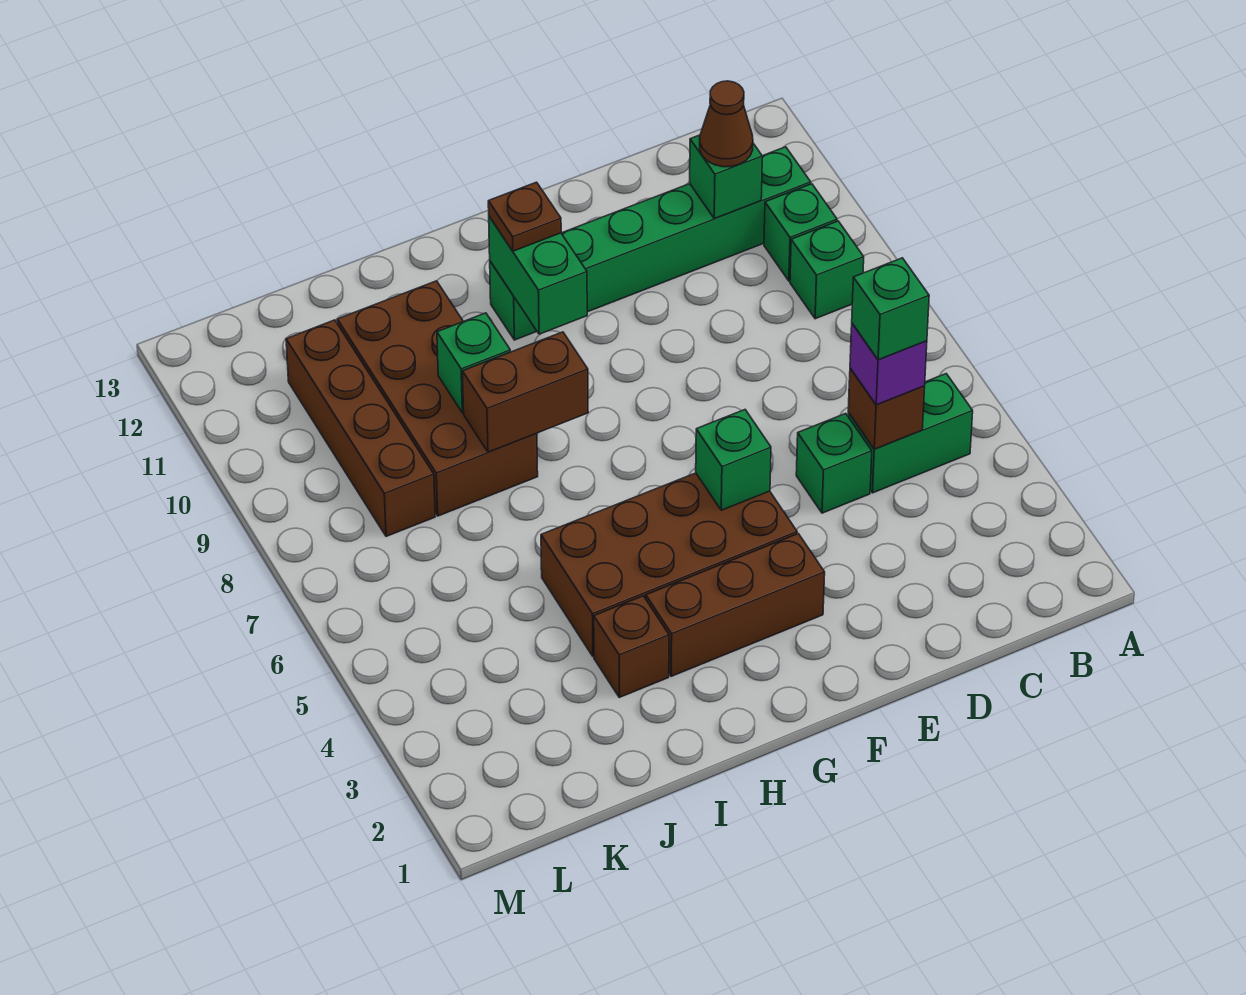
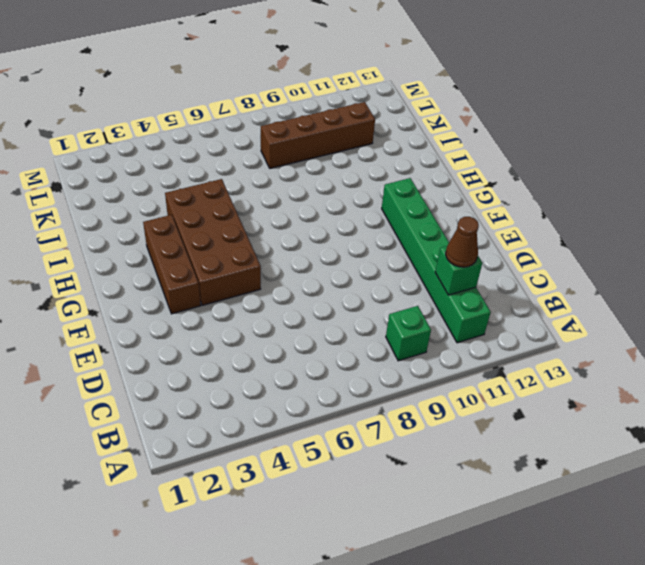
none -> green brick B5:C5 level 1
none -> green brick B10 level 1
none -> green brick D5 level 1

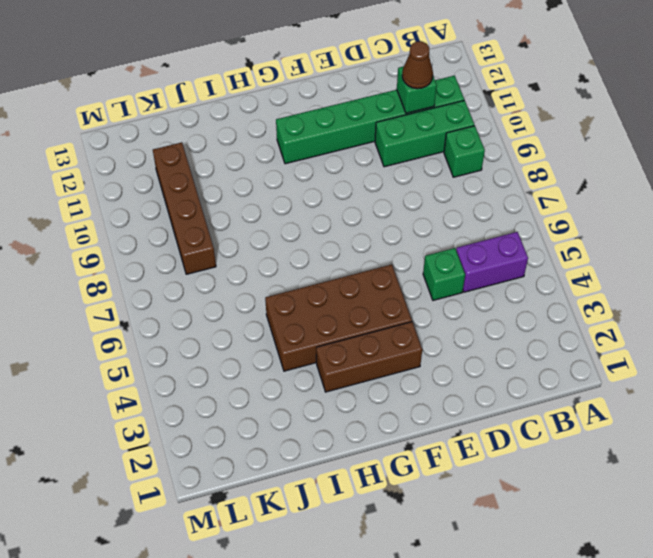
purple brick B5:C5 level 1 -> green brick B5:C5 level 1
green brick B10:D10 level 1 -> green brick B10 level 1
none -> brown brick I3 level 1
none -> brown brick I8:J11 level 1
none -> brown brick C5 level 2

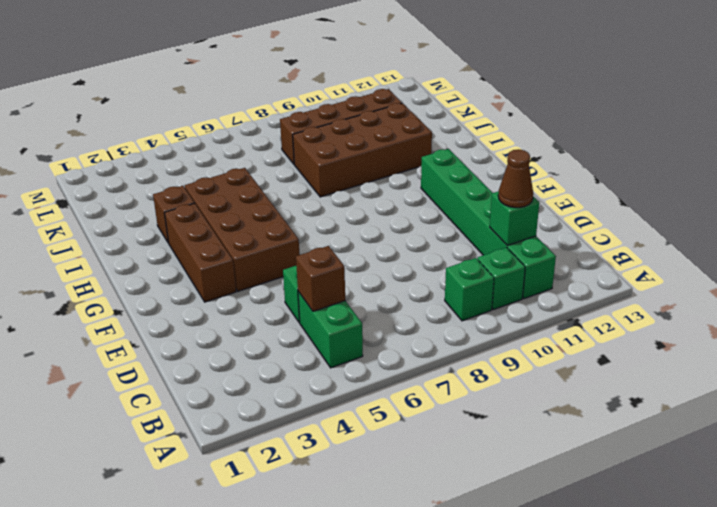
none -> green brick F5 level 2
none -> green brick G10:G11 level 2
none -> brown brick H8:I8 level 2

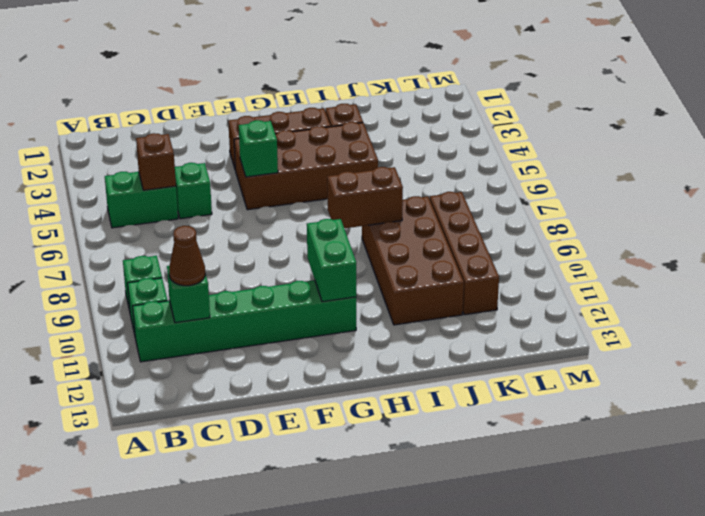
none -> green brick I9 level 2
none -> purple brick C5 level 3
none -> brown plate G11 level 3

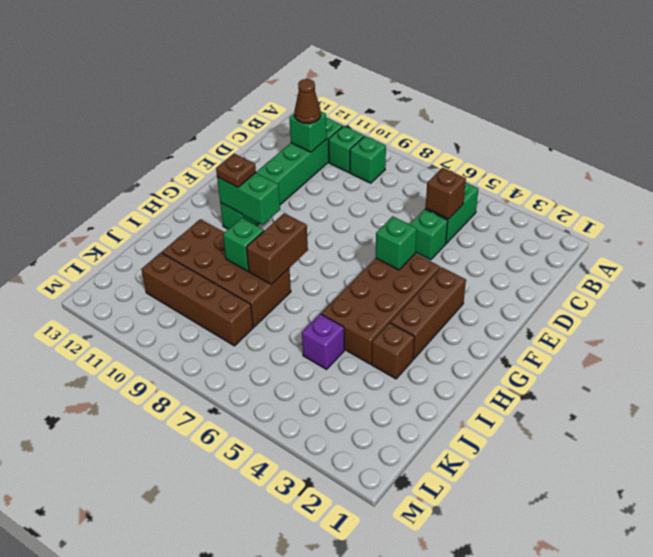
purple brick J5 level 1 -> purple brick C5 level 3
none -> green brick C5 level 4

